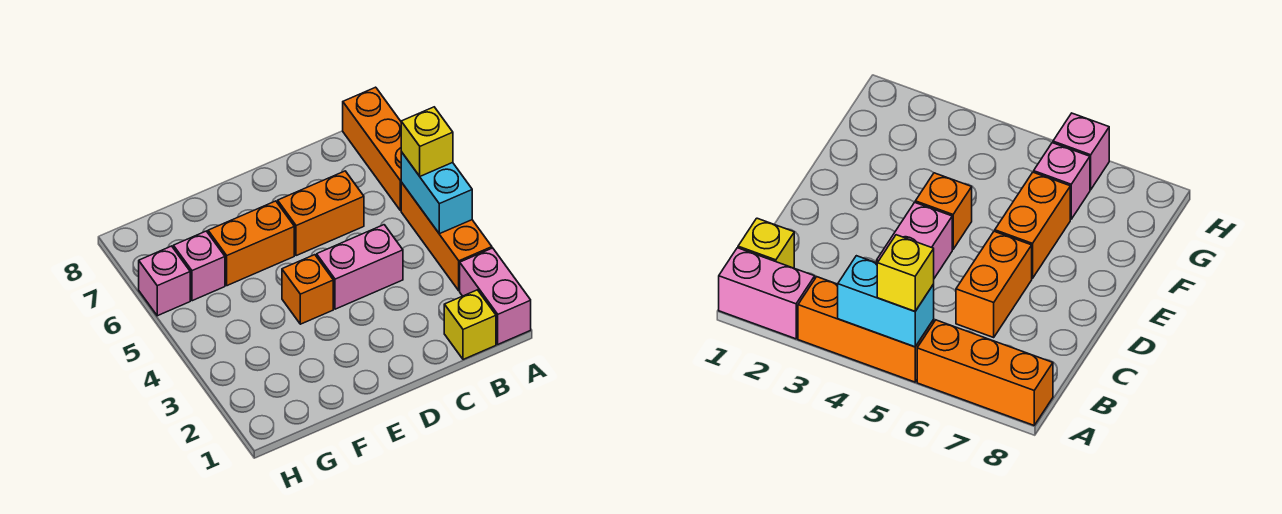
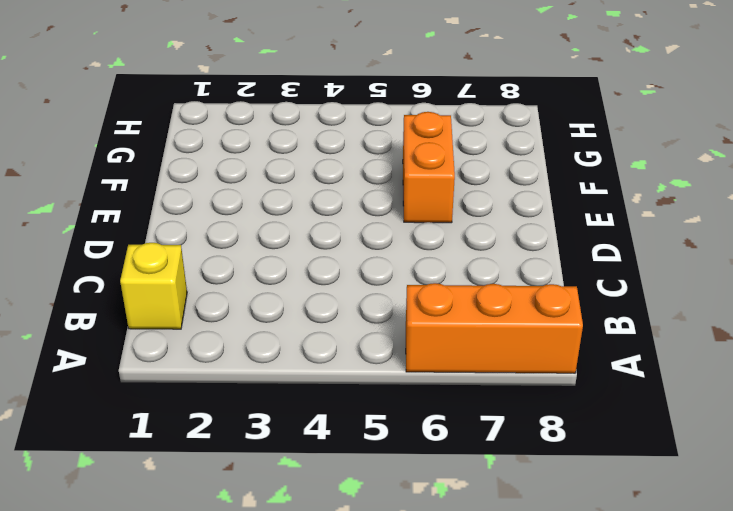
none -> pink brick A1:A2 level 1
none -> orange brick A3:A5 level 1
none -> pink brick C4:D4 level 1

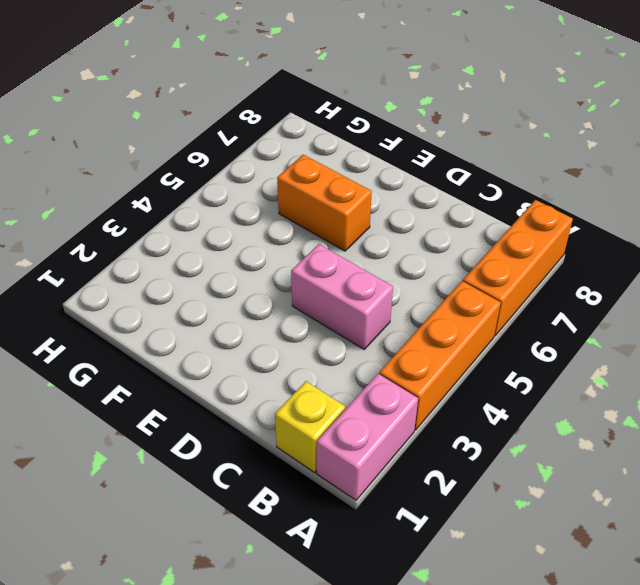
none -> orange brick C6:D6 level 1
none -> orange brick E4 level 1
none -> pink brick G6 level 1

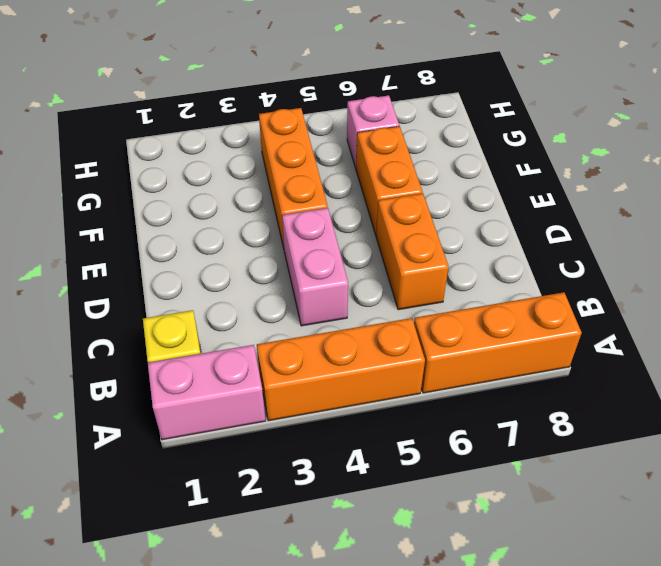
orange brick E4:G4 level 1 -> orange brick E4 level 1
none -> pink brick H6 level 1
none -> cyan brick A4:A5 level 2
none -> yellow brick A5 level 3

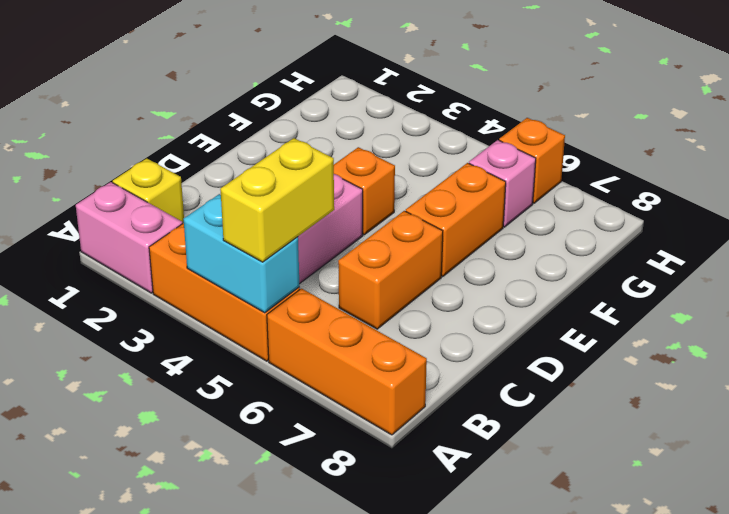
yellow brick A5:B5 level 3 -> yellow brick A5 level 3
orange brick H6 level 1 -> pink brick H6 level 1

